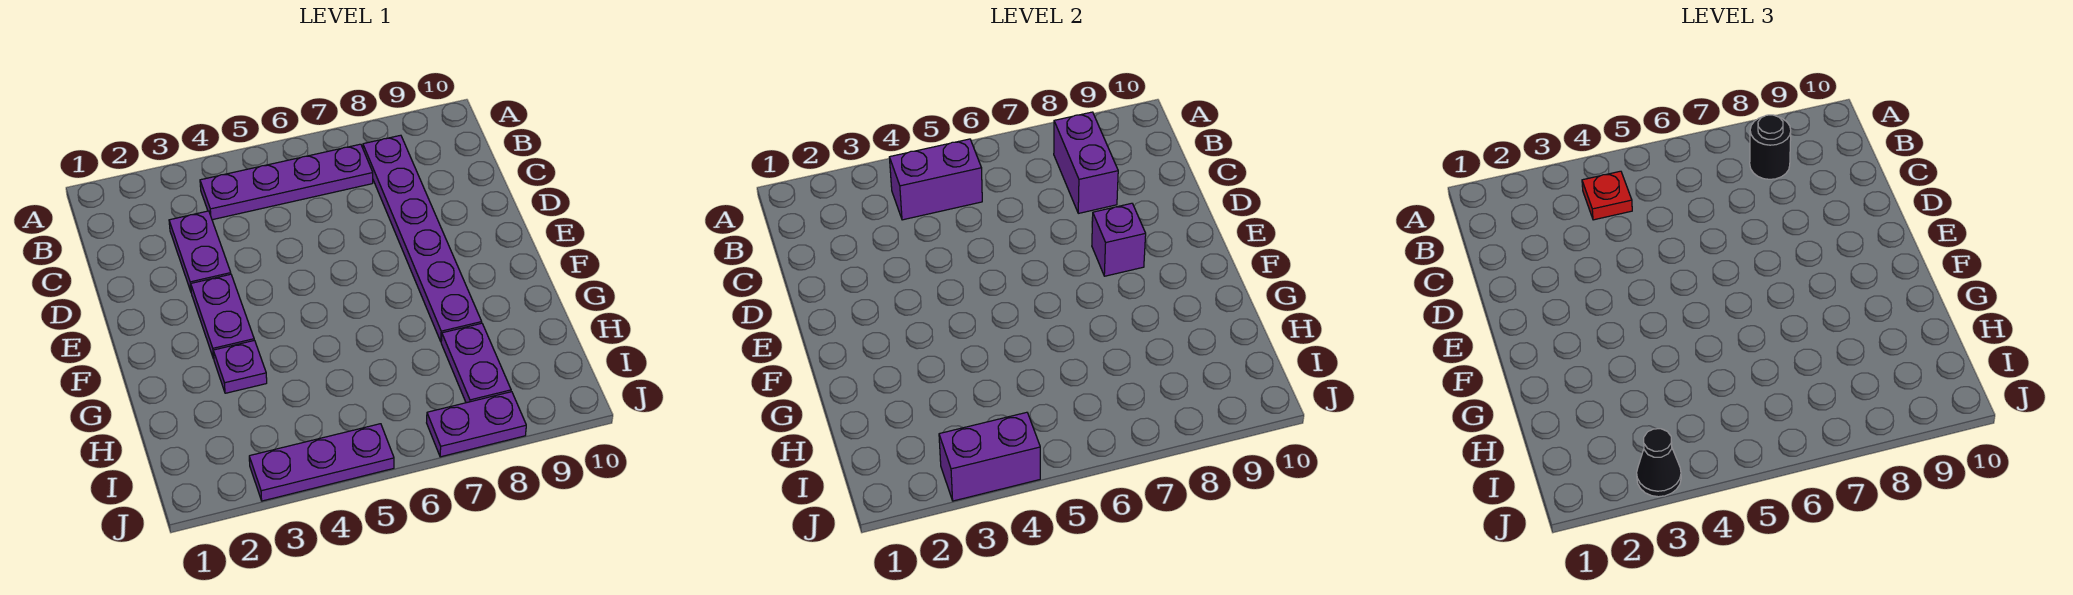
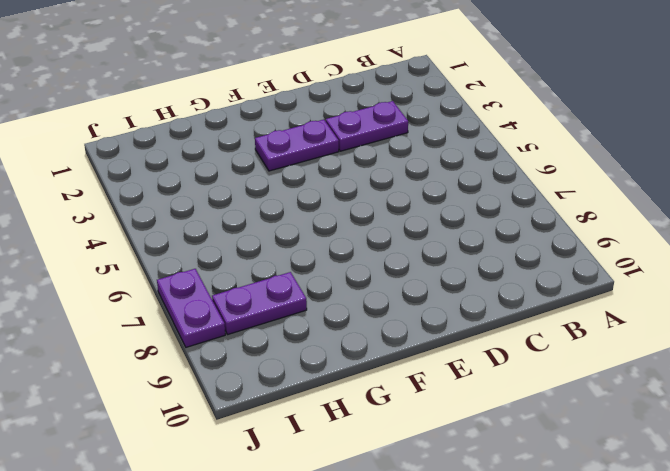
none -> purple plate B4:B7 level 1
none -> purple plate B8:G8 level 1
none -> purple plate G3 level 1

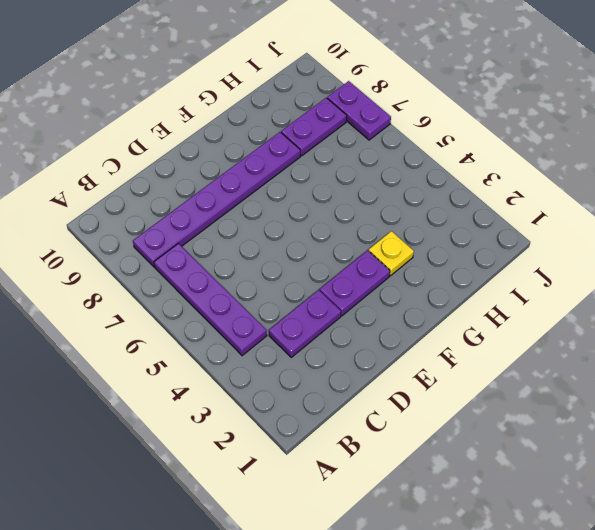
yellow plate G3 level 1 -> purple plate G3 level 1
none -> purple plate J3:J5 level 1
none -> purple brick B4:B5 level 2
none -> purple brick B8:C8 level 2

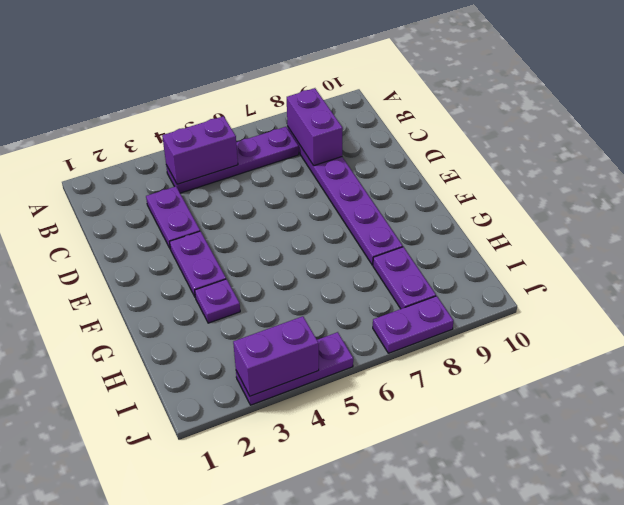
none -> purple brick E8 level 2
none -> red plate B4 level 3
none -> black round brick B8 level 3

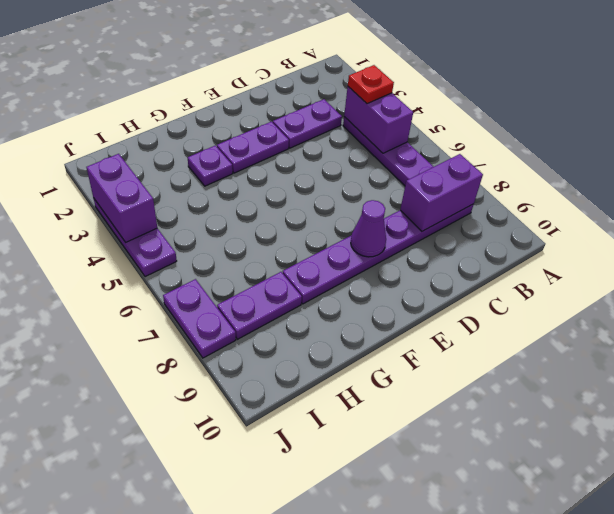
purple cone E8 level 2 -> purple brick E8 level 2
none -> black round brick B8 level 3
none -> black cone J3 level 3

